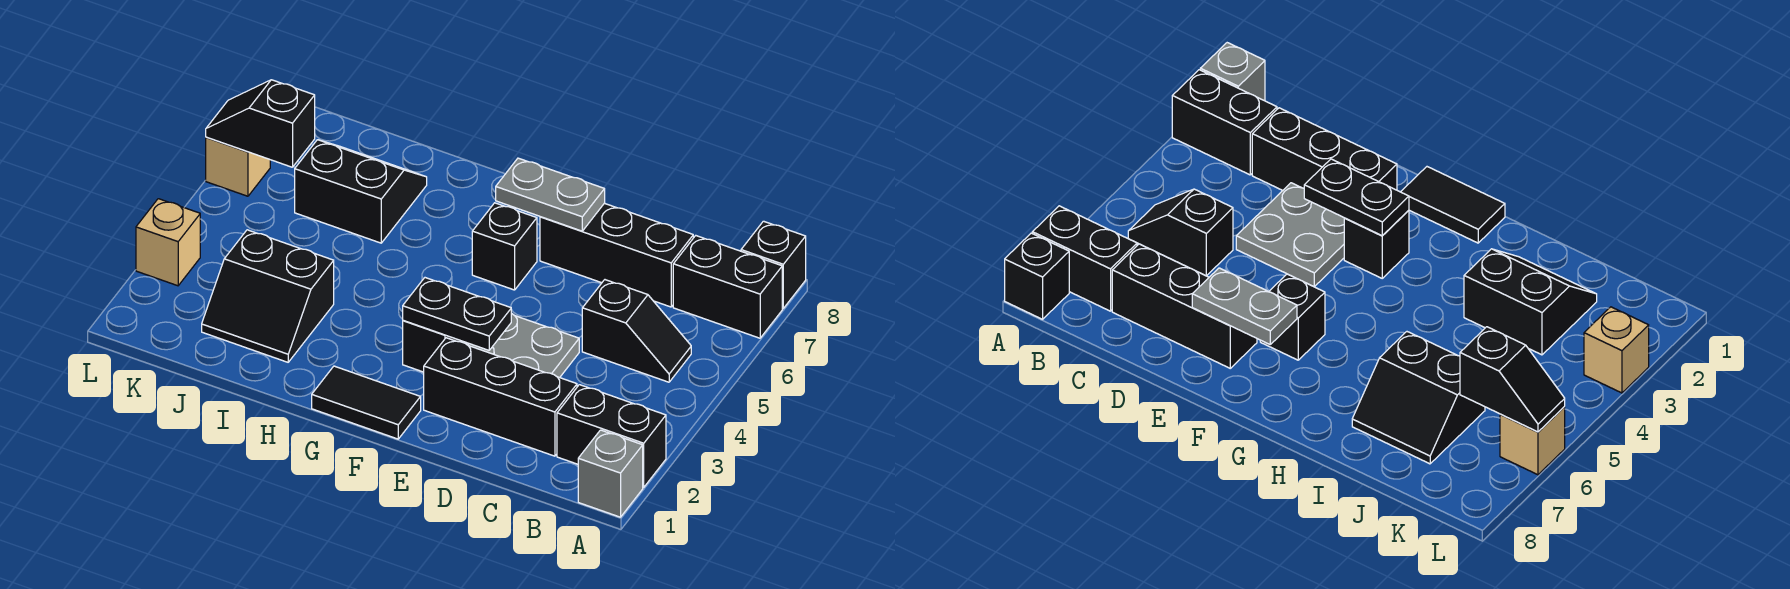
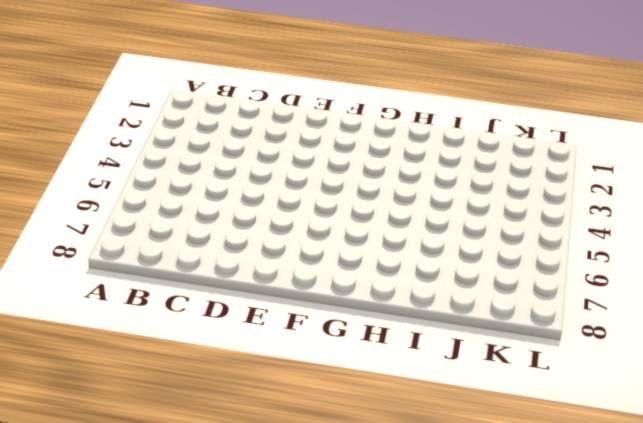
none -> grey brick A1 level 1
none -> black brick A2:B2 level 1
none -> black brick A7:B7 level 1

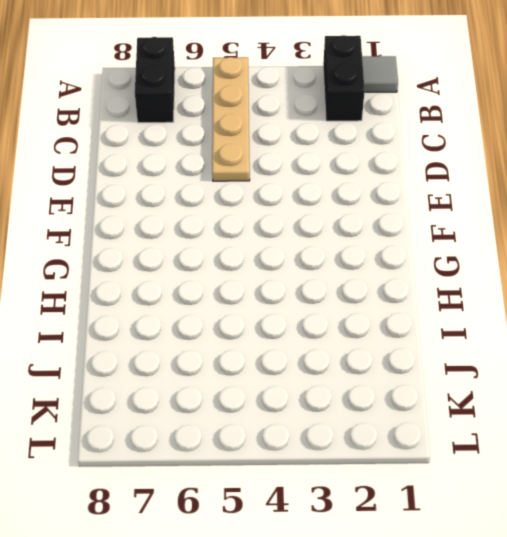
grey tile A1 level 1 -> grey brick A1 level 1
tan plate A5:D5 level 1 -> black slope B5:C5 level 1 top C
none -> black brick A8 level 1
none -> black brick C2:E2 level 1
none -> black brick C7:E7 level 1

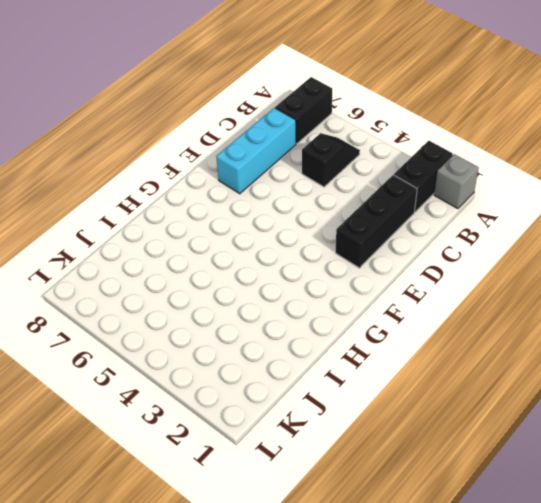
cyan brick C7:E7 level 1 -> black brick C7:E7 level 1
none -> black brick A8 level 1
none -> grey plate D3:E4 level 1
none -> black tile F1:G1 level 1

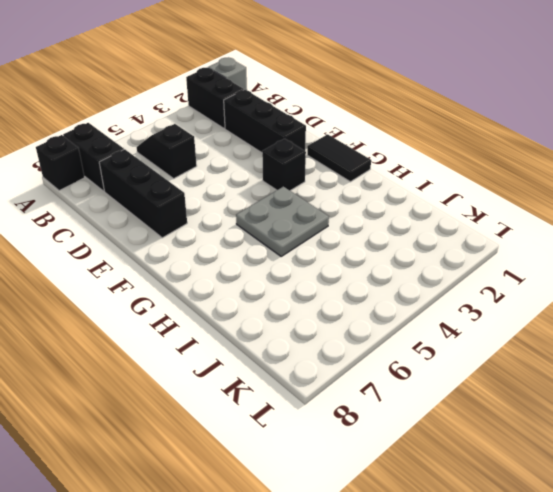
grey plate G4:H5 level 1 -> grey plate D3:E4 level 1
none -> black brick F6 level 1
none -> black slope I2:J3 level 1 top 3
none -> black slope I6:J7 level 1 top 6

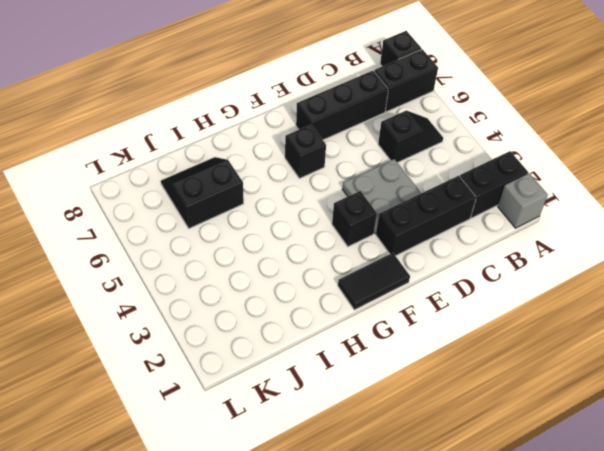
none -> black slope I2:J3 level 1 top 3
none -> tan brick L3 level 1
none -> tan brick L6 level 1

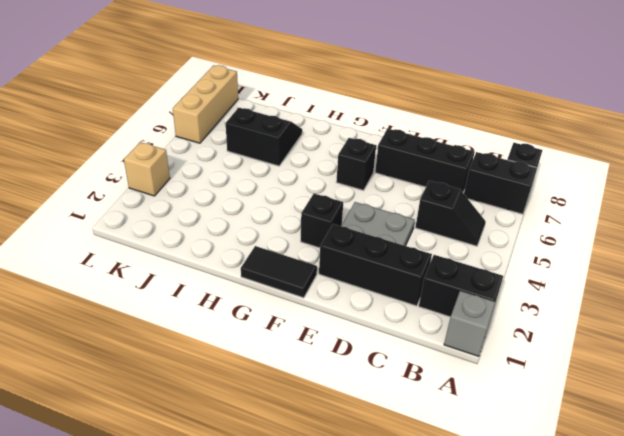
tan brick L6:L8 level 1 -> tan brick L6 level 1
none -> black slope I2:J3 level 1 top 3
none -> black plate E3:F3 level 2
none -> grey plate E7:F7 level 2

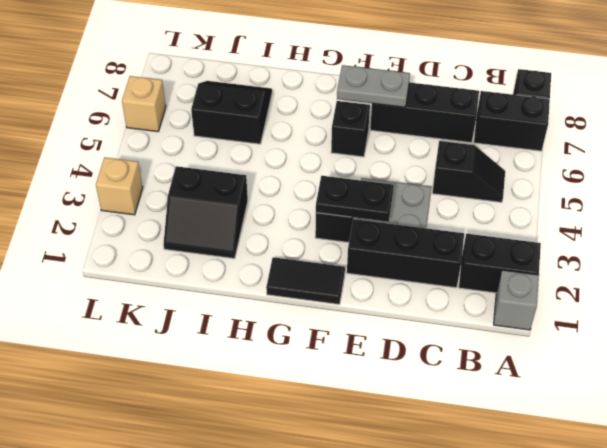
none -> black slope K6:L6 level 2 top K

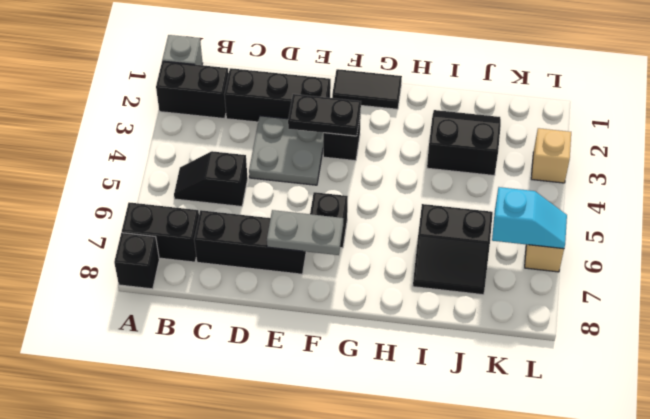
cyan slope K6:L6 level 2 top K -> black slope K6:L6 level 2 top K

